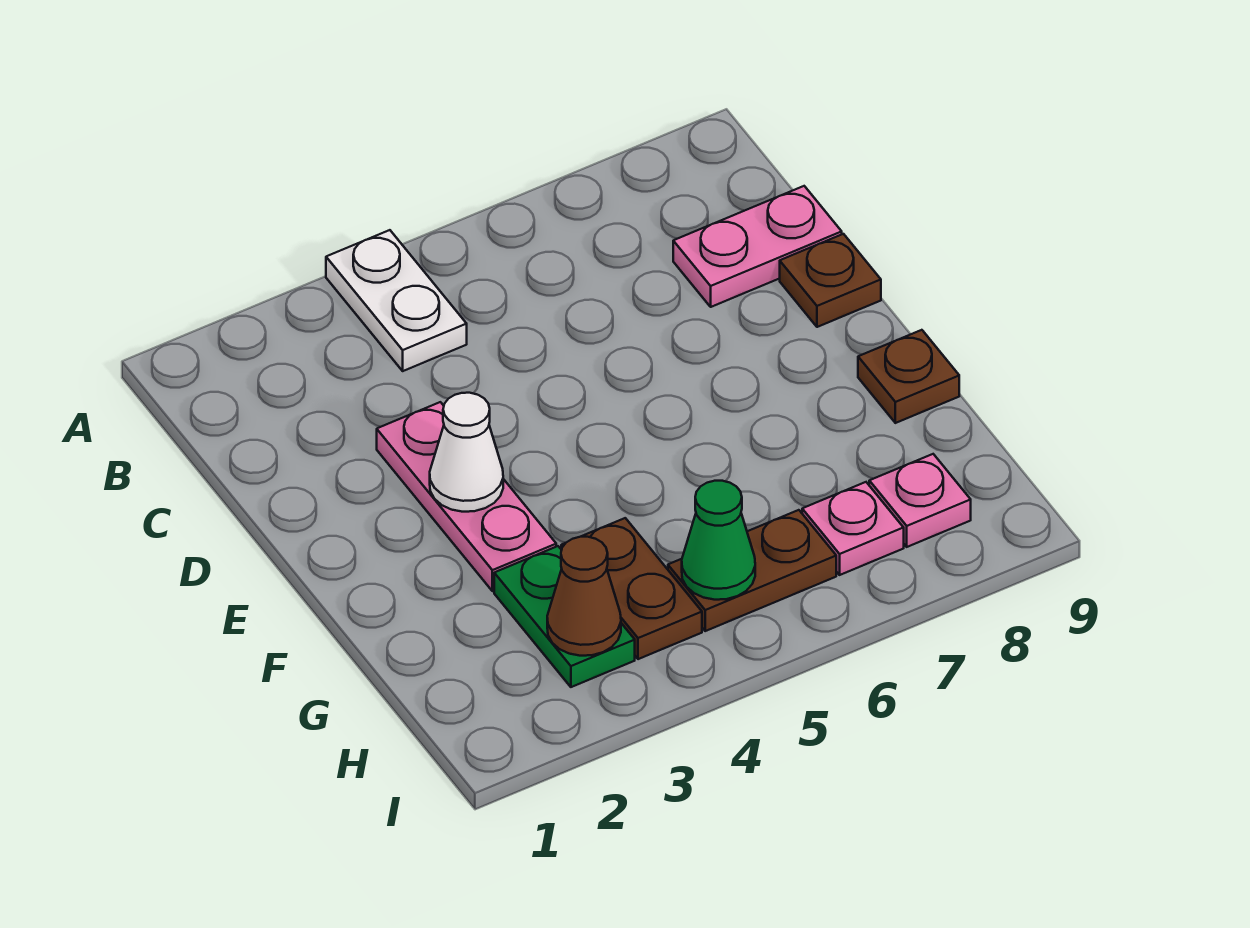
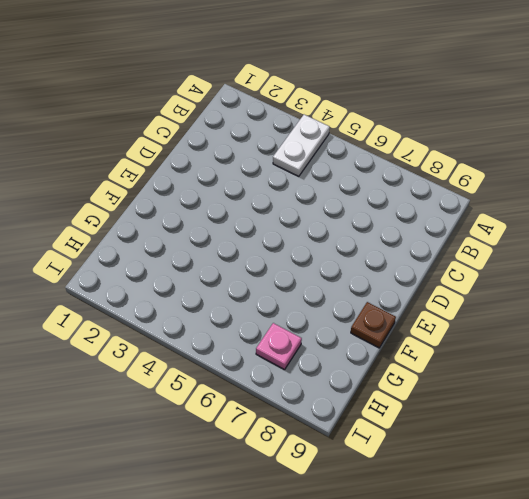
none -> pink plate C8:C9 level 1
none -> pink plate D3:F3 level 1
none -> brown plate D9 level 1

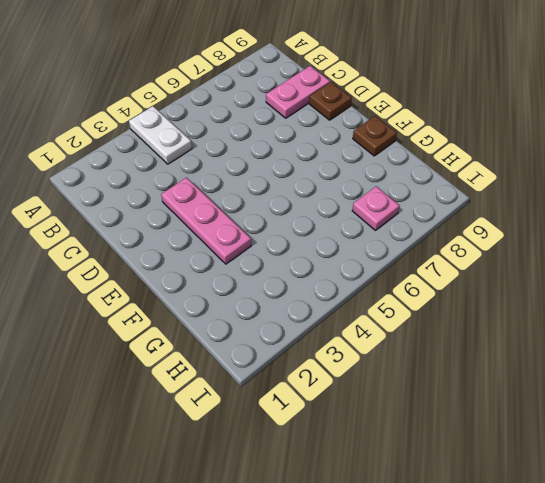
none -> green plate G3:H3 level 1
none -> brown plate G4:H4 level 1
none -> brown plate H5:H6 level 1

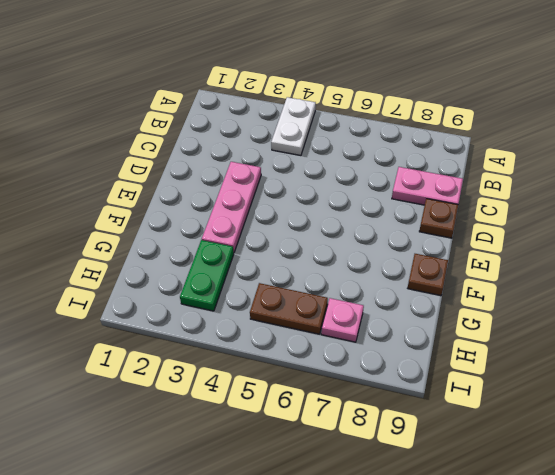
none -> brown plate G4:H4 level 1
none -> pink plate H8 level 1
none -> white cone E3 level 2

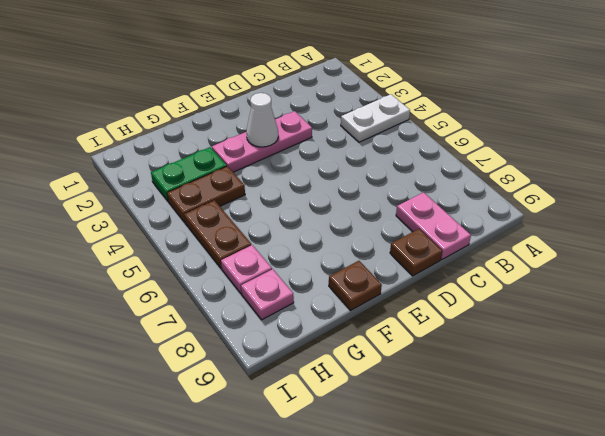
none -> brown cone H3 level 2
none -> green cone H5 level 2

